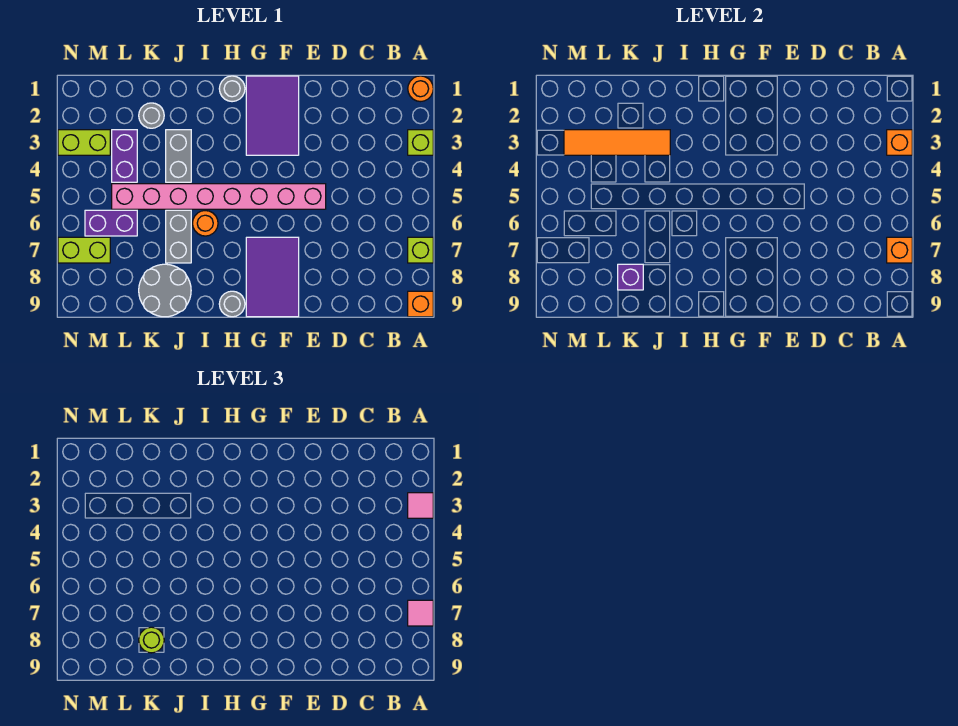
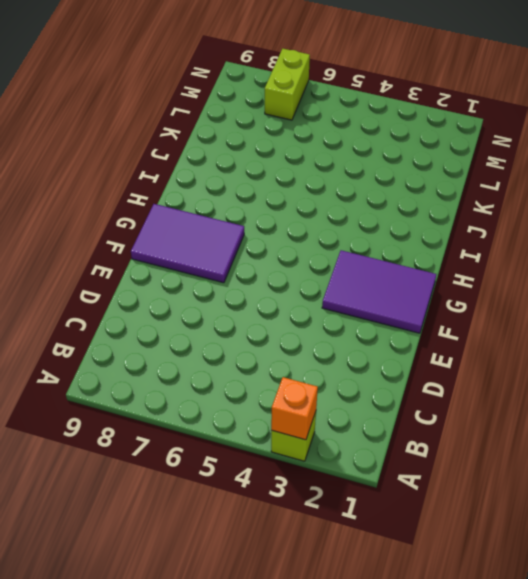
none -> orange round brick A1 level 1
none -> lime brick A7 level 1
none -> orange brick A9 level 1

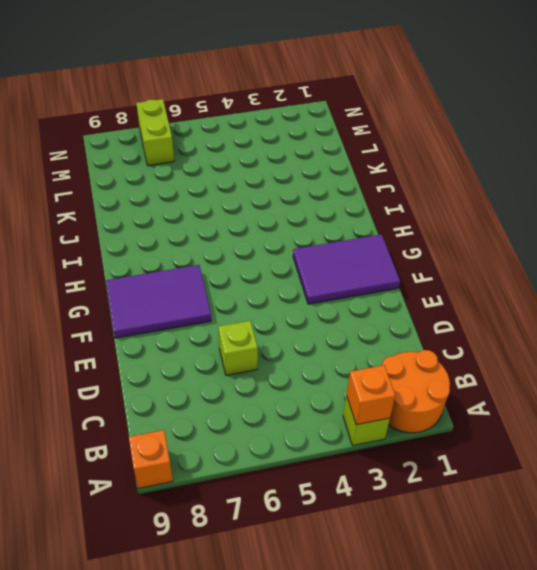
orange round brick A1:B2 level 1 -> orange round brick A1 level 1
lime brick D6 level 1 -> lime brick A7 level 1
none -> pink brick E5:L5 level 1
none -> grey round brick H1 level 1
none -> grey round brick H9 level 1

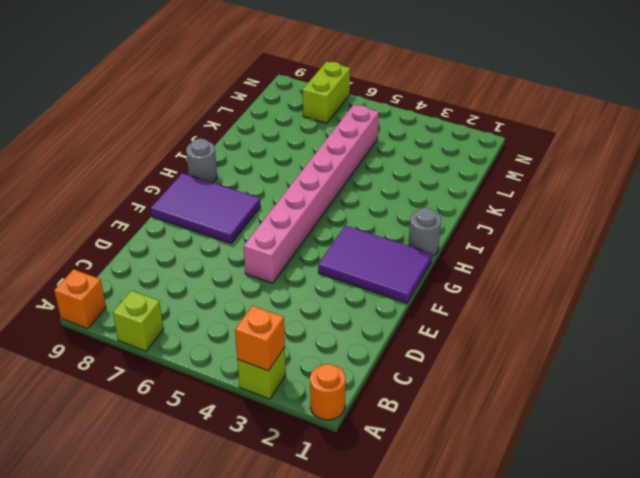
none -> orange round brick I6 level 1
none -> grey brick J3:J4 level 1
none -> grey brick J6:J7 level 1

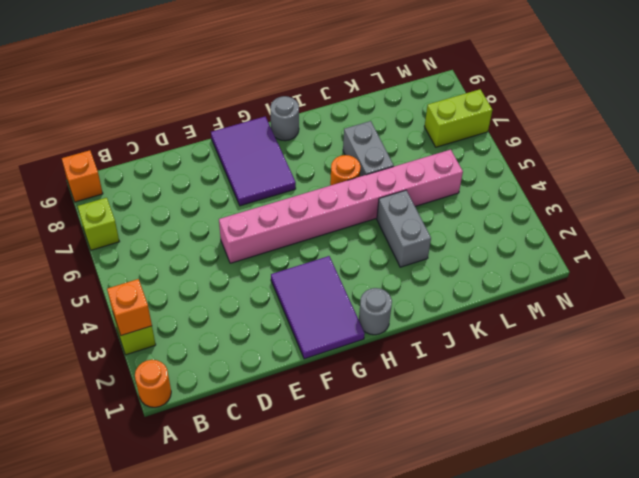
none -> grey round brick J8:K9 level 1
none -> grey round brick K2 level 1
none -> purple brick L3:L4 level 1

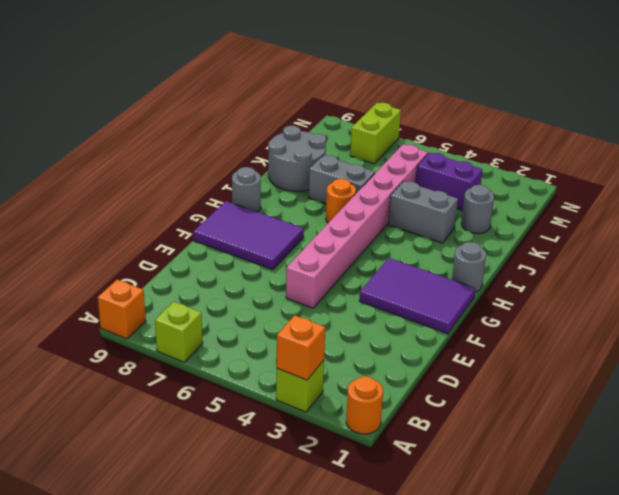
none -> purple brick L6:M6 level 1
none -> lime brick M3:N3 level 1
none -> orange brick A7 level 2

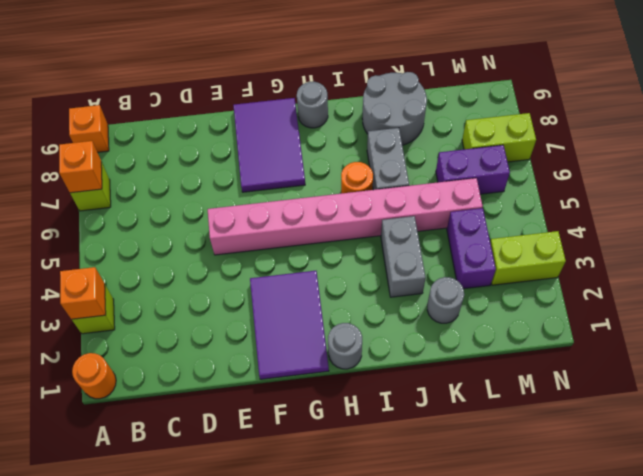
none -> orange tile J3:M3 level 2
none -> purple brick K8 level 2
none -> pink tile A3 level 3

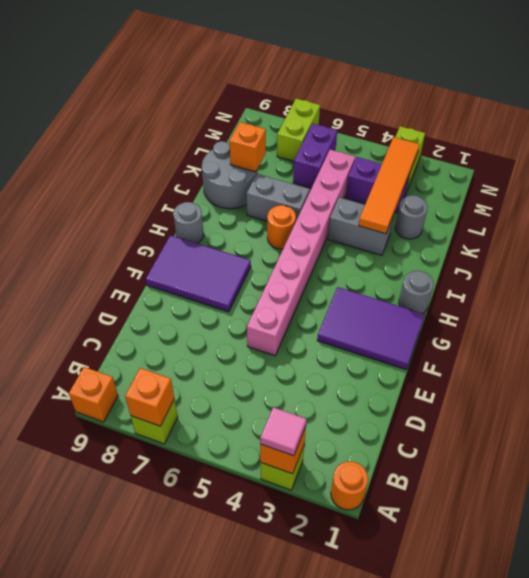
orange brick K8 level 2 -> purple brick K8 level 2
none -> pink tile A7 level 3
none -> lime round brick K8 level 3

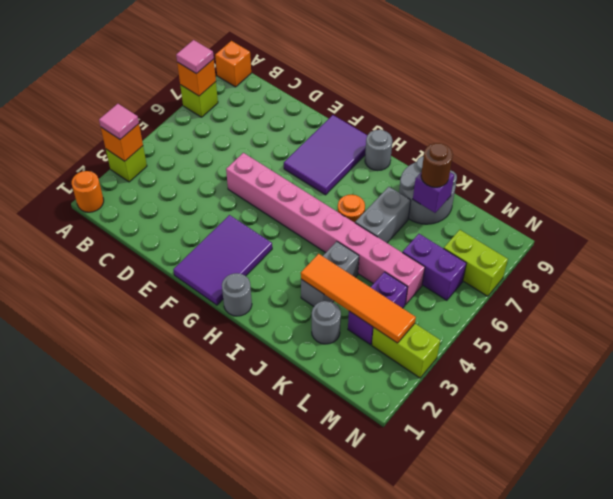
brown round brick K8 level 3 -> lime round brick K8 level 3

